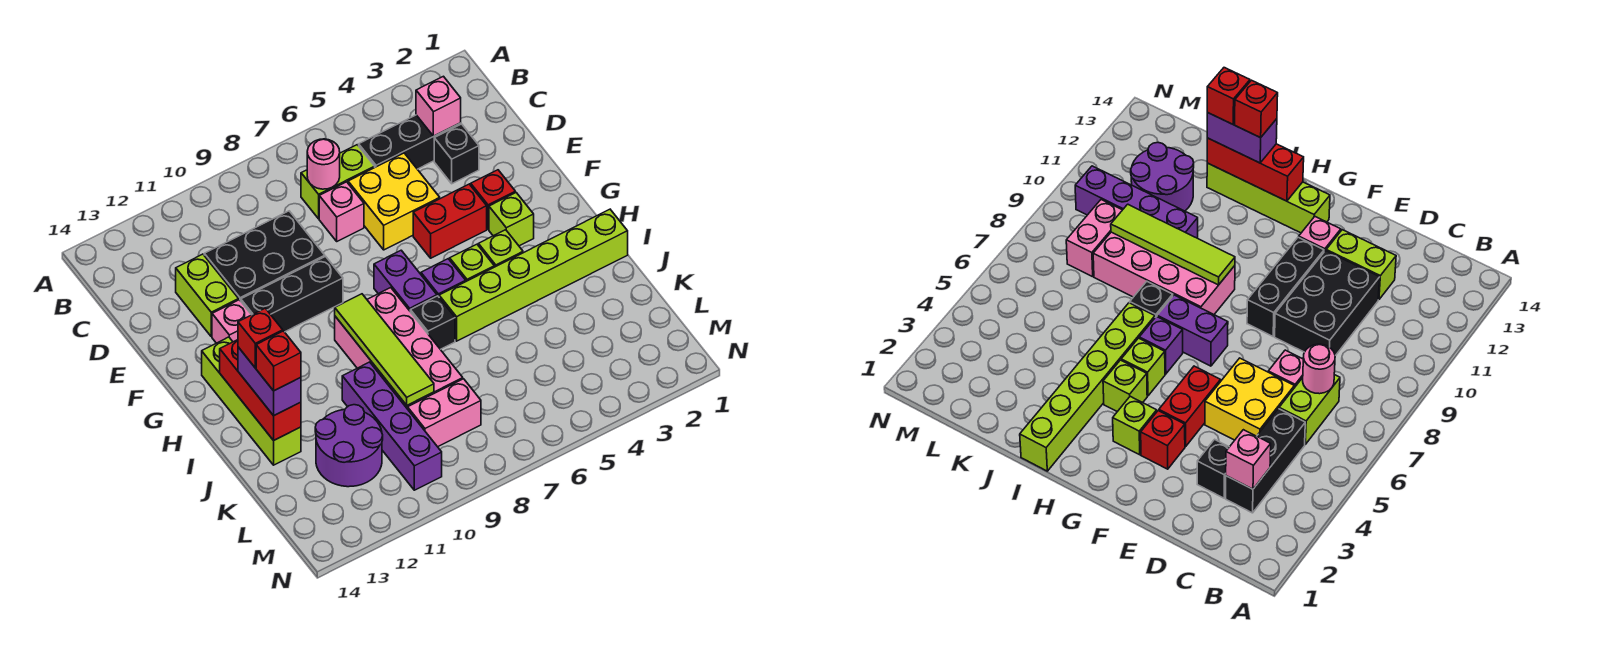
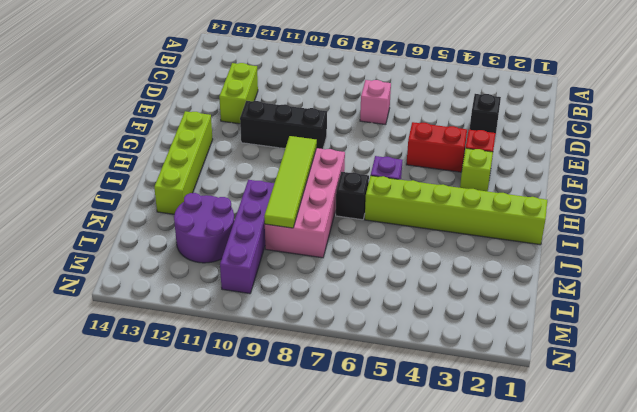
none -> black brick C3:C5 level 1
none -> lime brick C6:C7 level 1
none -> yellow brick D5:E6 level 1
none -> black brick D9:E11 level 1

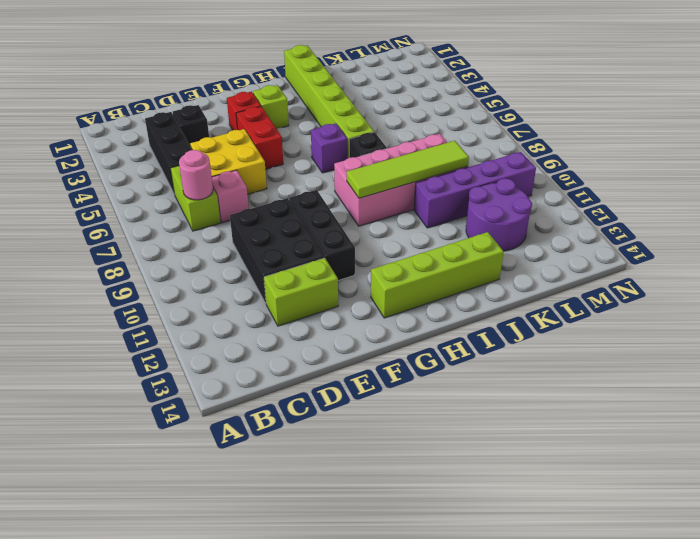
none -> pink brick F12 level 1
none -> purple brick G7:H7 level 1
none -> lime brick H4 level 1
none -> lime brick H5 level 1

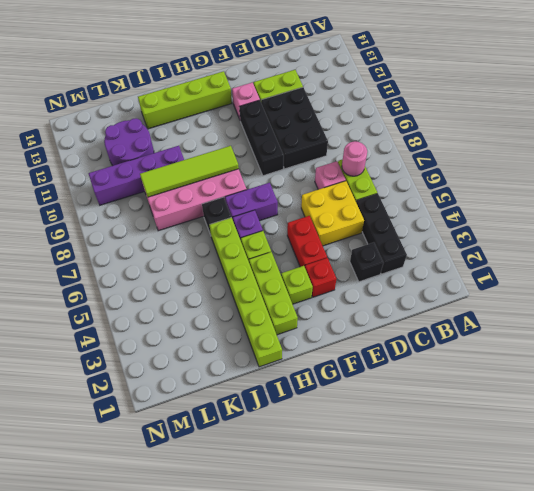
lime brick H2:H4 level 1 -> lime brick H4 level 1
none -> pink brick L8:L9 level 1
none -> pink brick C3 level 2
none -> red brick H13:J13 level 2
none -> purple brick I13:J13 level 3

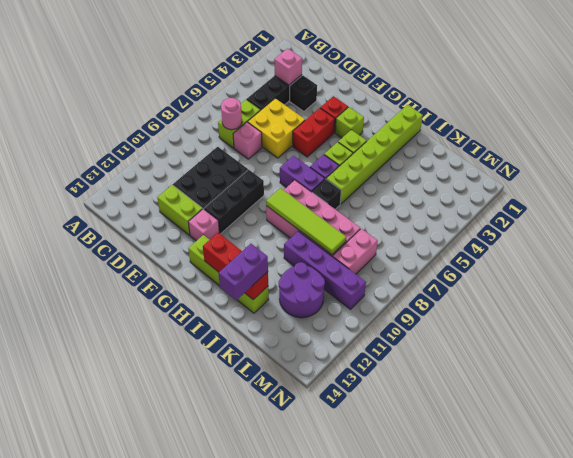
purple brick J13:J14 level 3 -> purple brick I13:J13 level 3
none -> red brick I13 level 4
none -> red brick J13 level 4

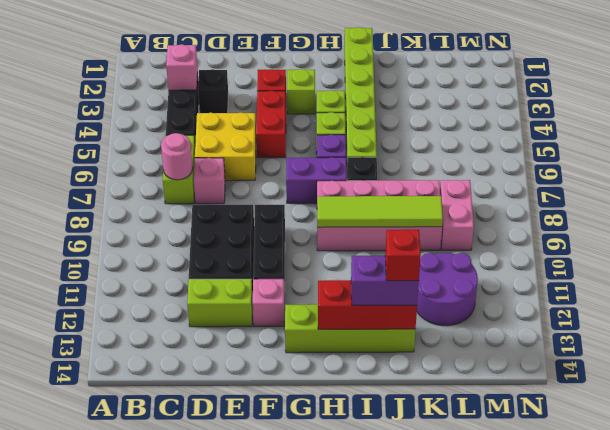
none -> purple brick J10:M10 level 1
none -> red brick I13 level 4

